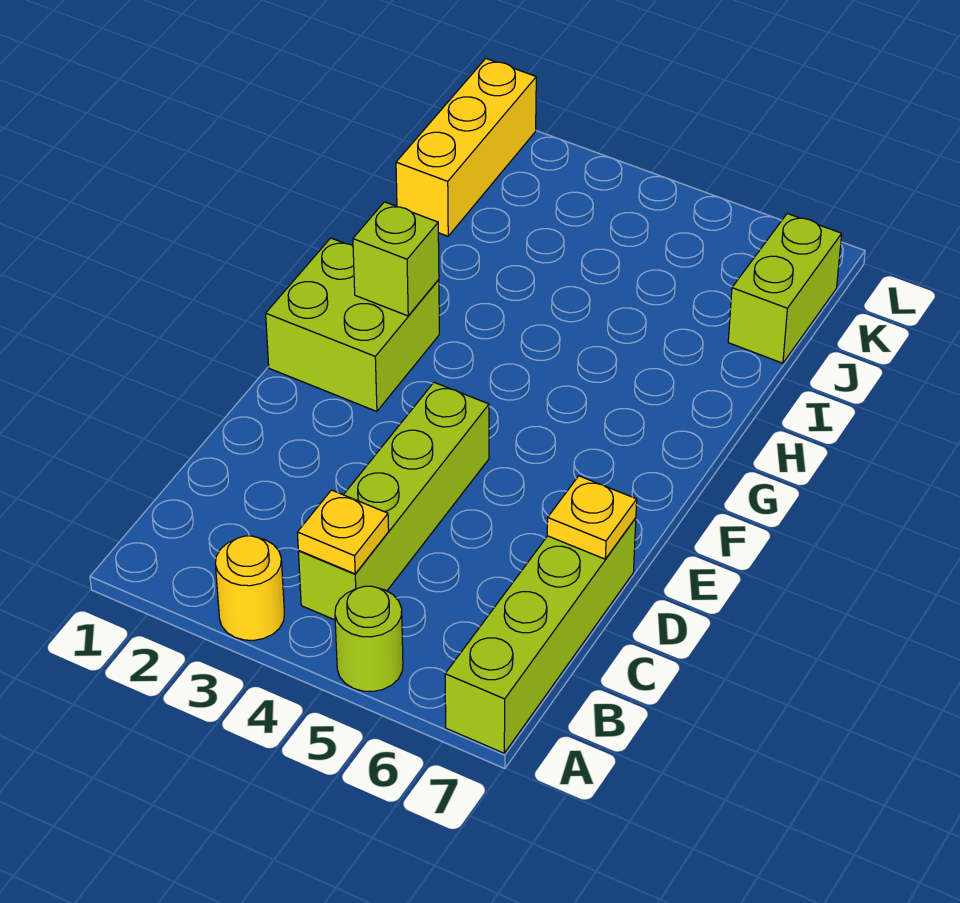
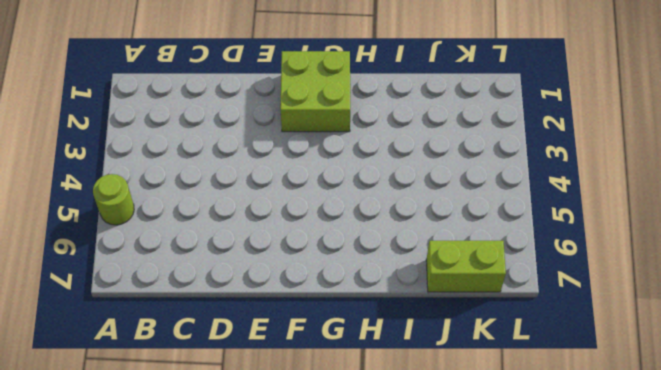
none -> yellow round brick A3 level 1
none -> lime brick A7:D7 level 1

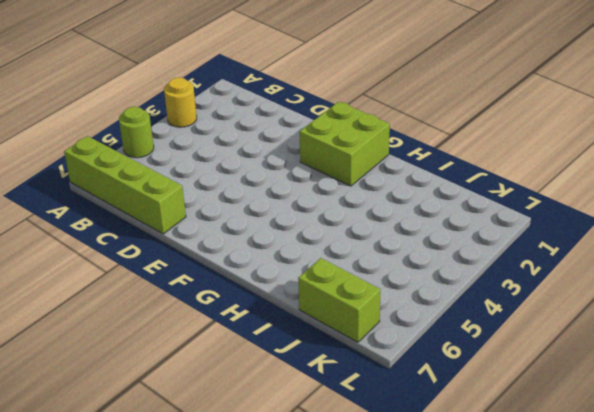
none -> lime brick B4:E4 level 1
none -> yellow brick J1:L1 level 1

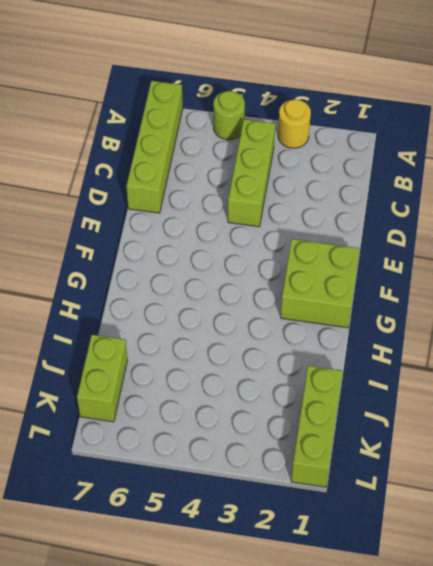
lime brick B4:D4 level 1 -> lime brick B4:E4 level 1
lime brick J1:L1 level 1 -> yellow brick J1:L1 level 1
none -> yellow plate B4 level 2
none -> yellow plate D7 level 2

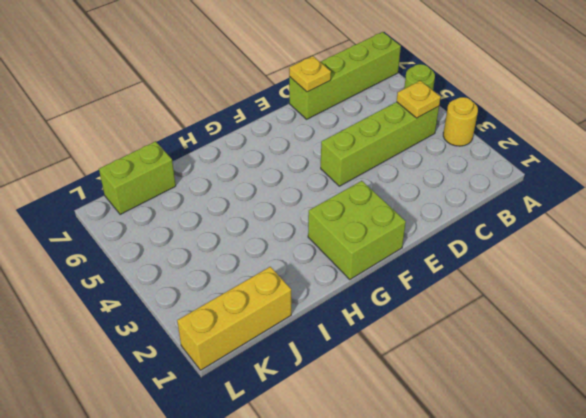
none -> lime brick G2 level 2

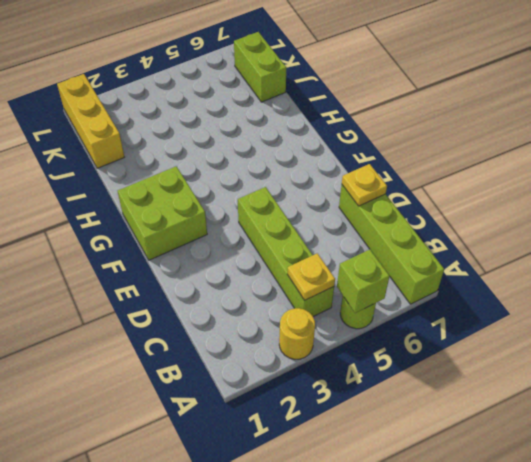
lime brick A5 level 2 -> lime brick G2 level 2

